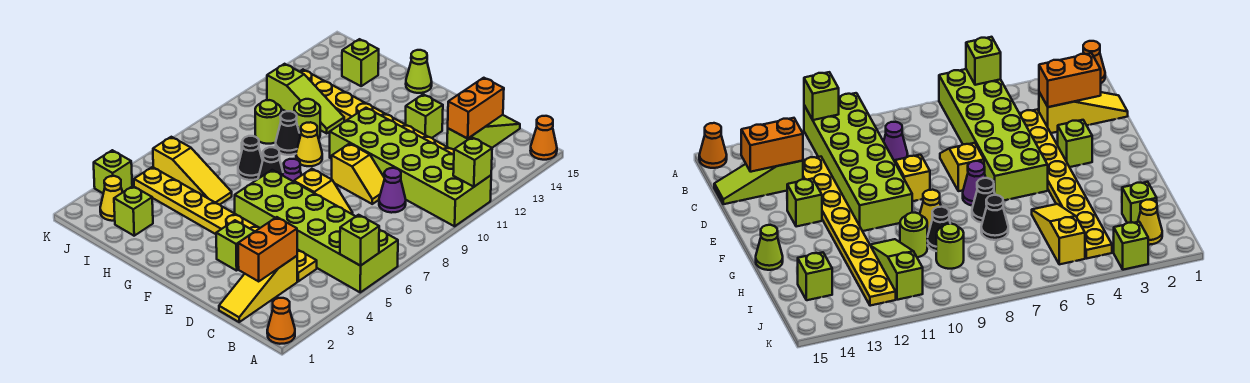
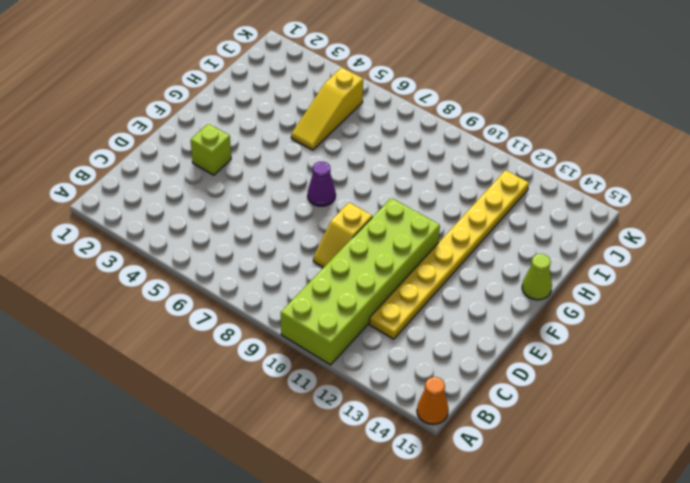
none -> orange cone A1 level 1
none -> lime brick A5:F6 level 1
none -> yellow slope C1:C3 level 1 top 3
none -> yellow plate C4:J4 level 1

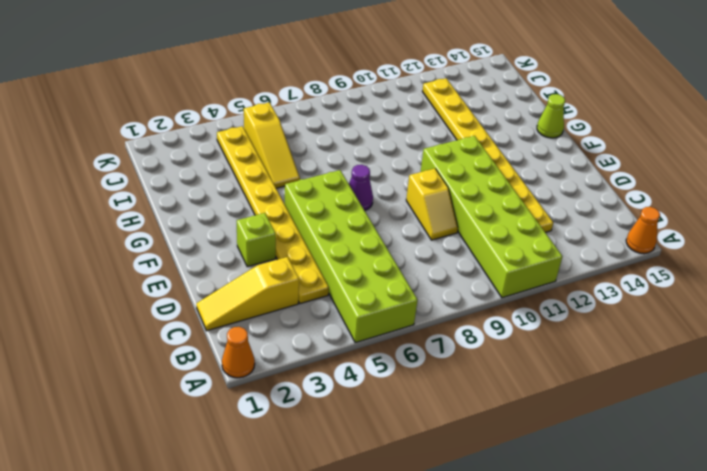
none -> purple cone C9 level 1
none -> lime slope C13:C15 level 1 top 13
none -> yellow slope D7:E7 level 1 top E
none -> lime brick E13 level 1

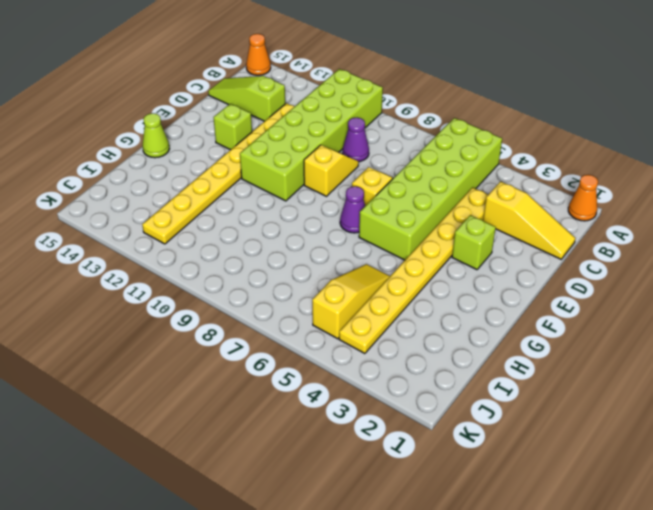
none -> black cone G7 level 1
none -> yellow cone G9 level 1
none -> black cone H7 level 1
none -> black cone H9 level 1

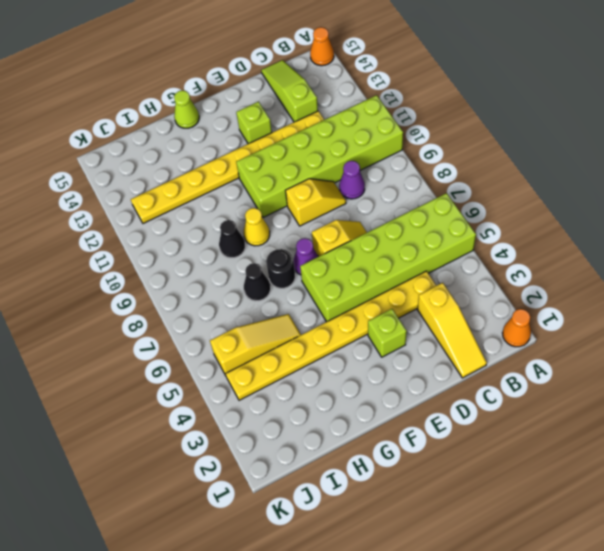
black round brick G7 level 1 -> black cone G7 level 1
none -> lime round brick H10 level 1
none -> lime slope H11:J11 level 1 top J
none -> lime brick I2 level 1
none -> lime round brick I9 level 1

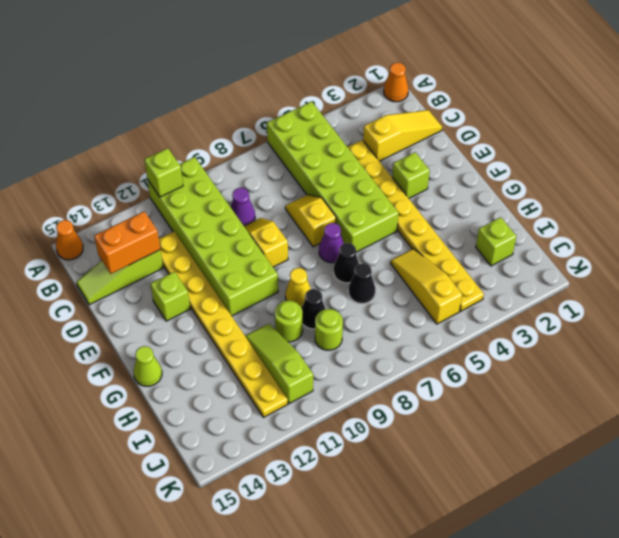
none -> lime brick I14 level 1
none -> yellow cone J2 level 1
none -> lime brick K3 level 1
none -> lime brick A5 level 2

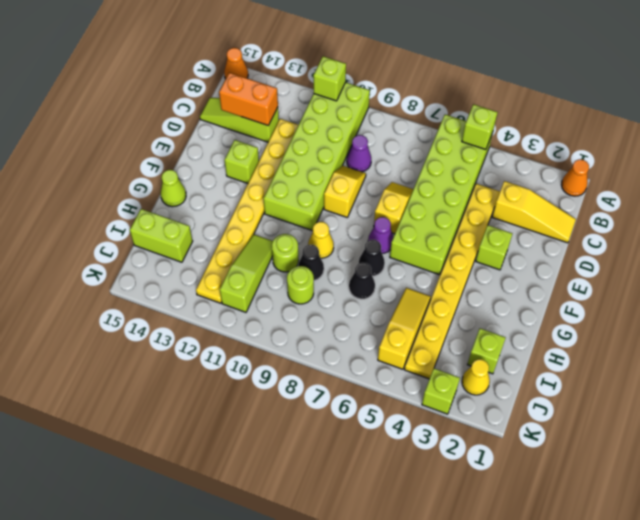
lime brick I14:I15 level 1 -> lime brick I14 level 1
none -> orange brick C2:C3 level 2

